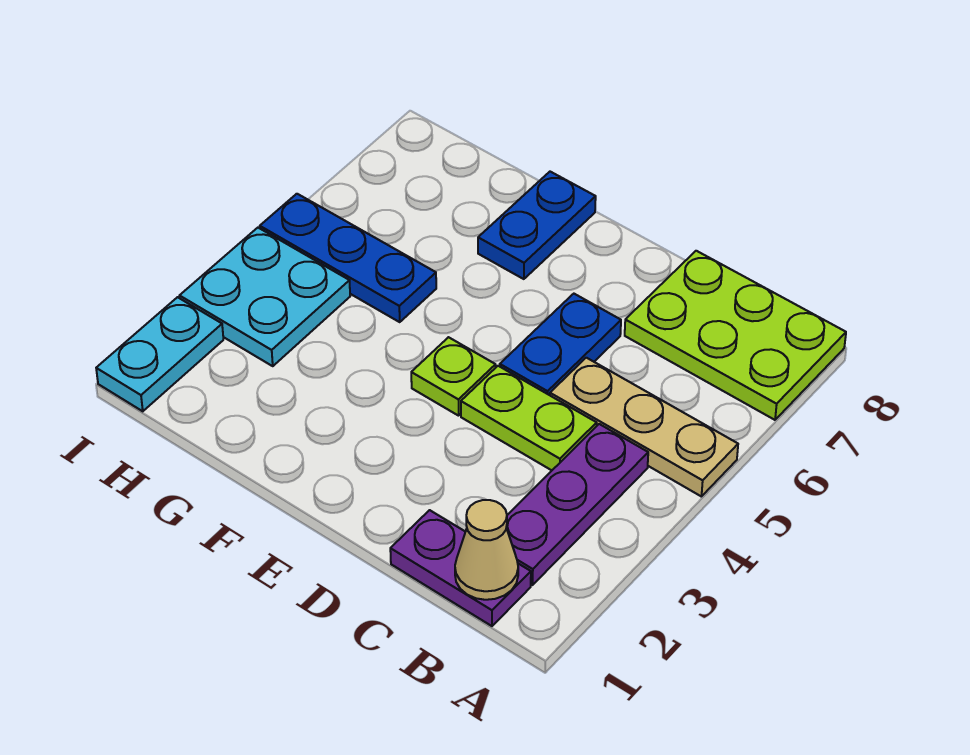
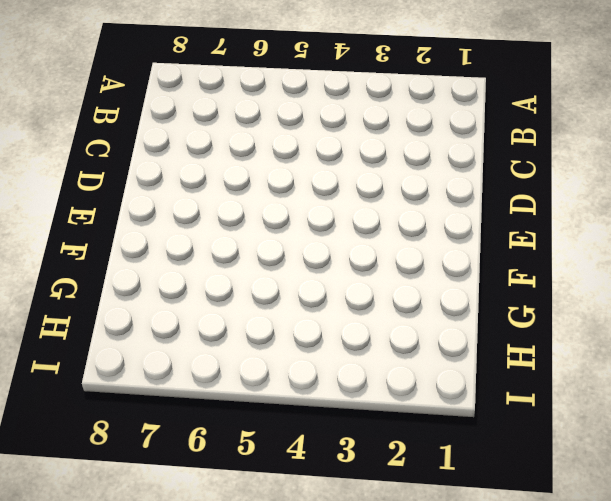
none -> tan plate A5:C5 level 1
none -> lime plate A7:C8 level 1
none -> purple plate B1:C1 level 1

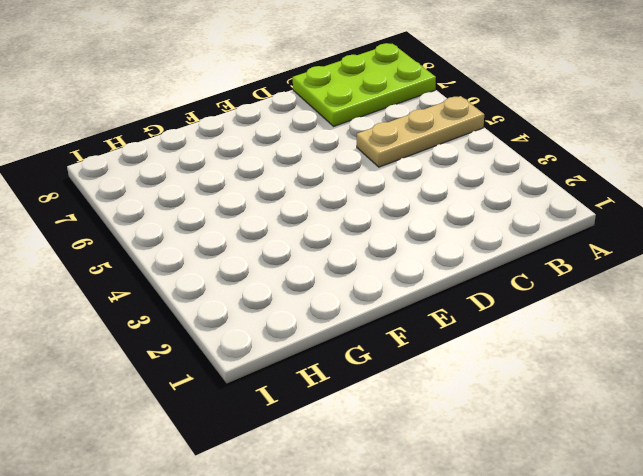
none -> purple plate B1:C1 level 1
none -> purple plate B2:B4 level 1
none -> lime plate C4:D4 level 1

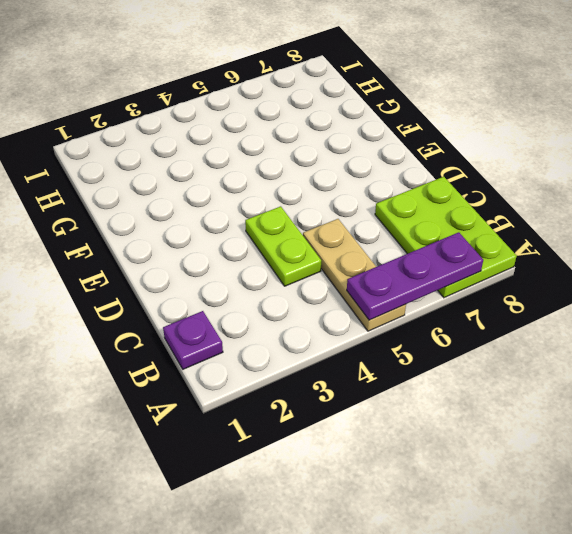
purple plate A5:A7 level 2 -> purple plate B2:B4 level 1
purple plate B1 level 1 -> purple plate B1:C1 level 1
none -> blue plate D5:D6 level 1
none -> lime plate E4 level 1
none -> blue plate F7:F8 level 1

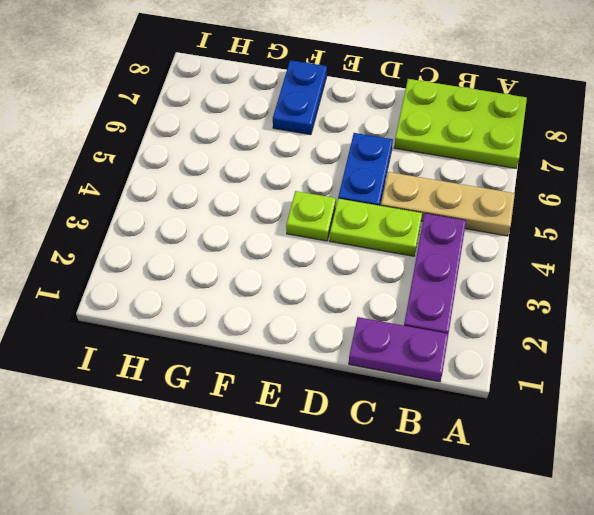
none -> blue plate G5:I5 level 1
none -> cyan plate H3:I4 level 1
none -> cyan plate I1:I2 level 1

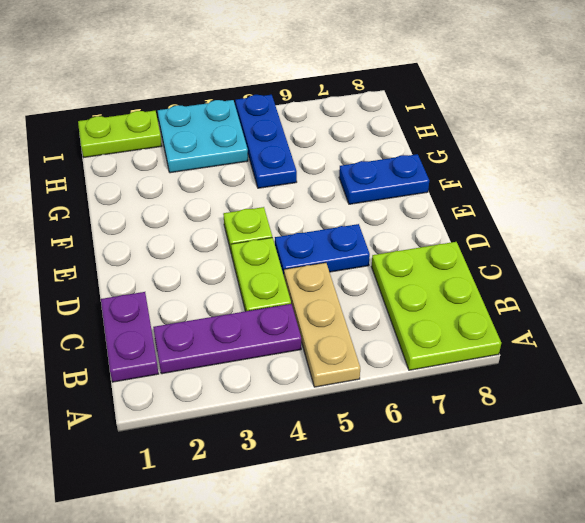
lime plate I1:I2 level 1 -> cyan plate I1:I2 level 1
none -> tan cone B1 level 2

